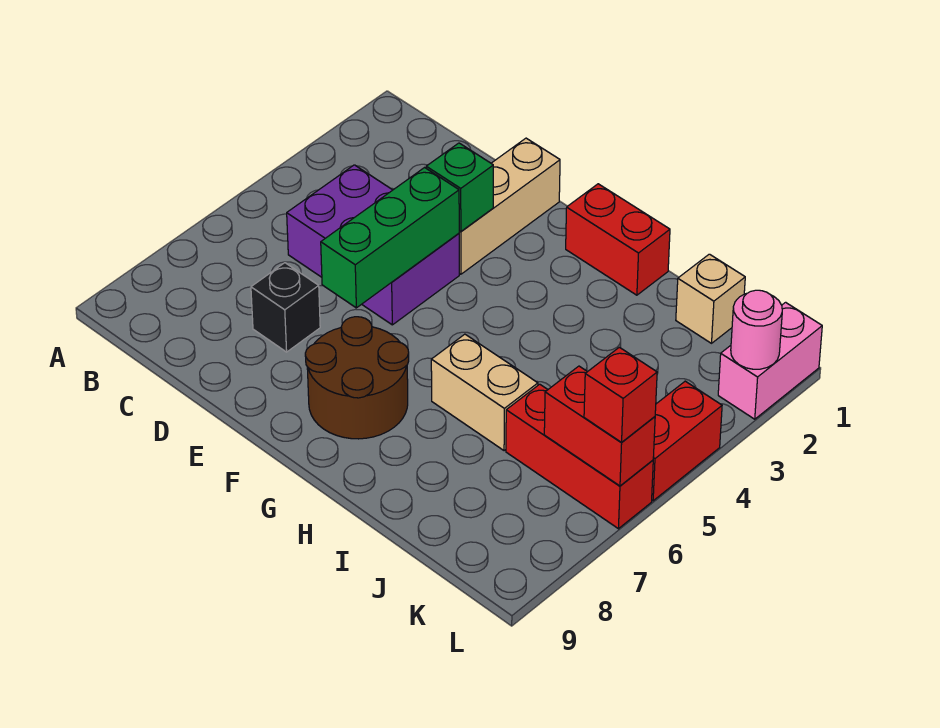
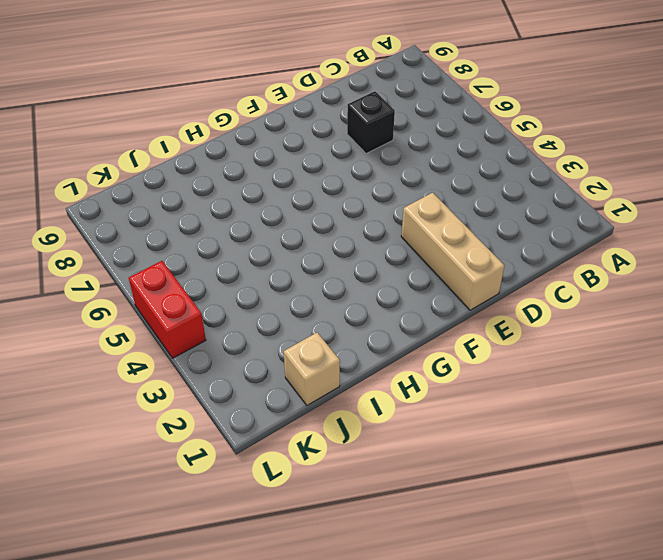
none -> purple brick C4:E5 level 1
none -> brown round brick F7:G8 level 1
none -> red brick G1:H1 level 1

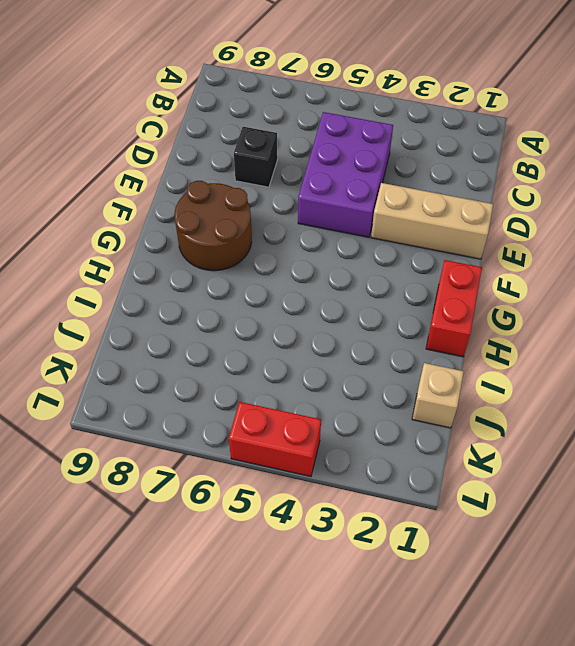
none -> tan brick H6:I6 level 1
none -> red brick J6:L6 level 1
none -> pink brick L1:L2 level 1

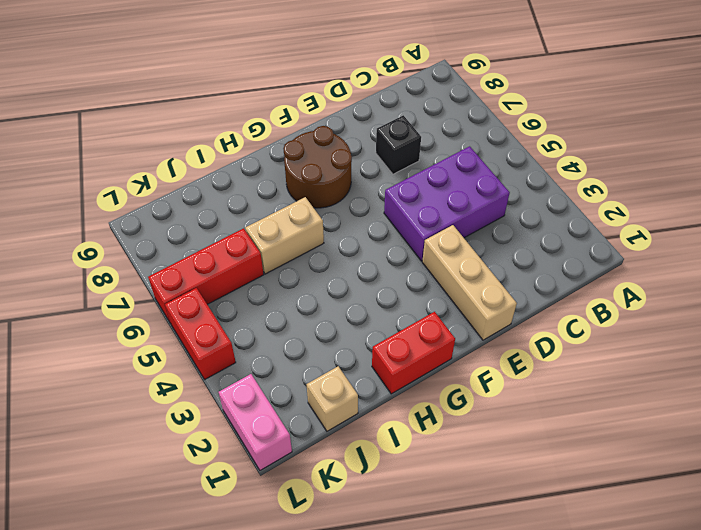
none -> green brick E3 level 2
none -> green brick E4:E6 level 2
none -> red brick K6:L6 level 2

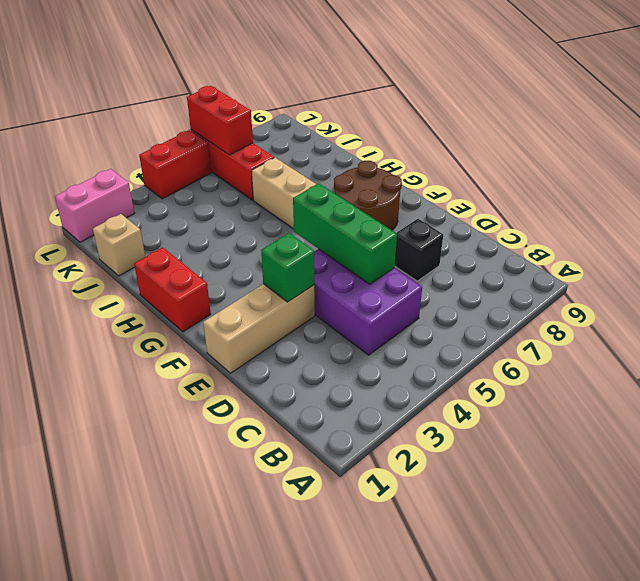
green brick D5:F5 level 2 -> green brick E4:E6 level 2
none -> pink round brick L2 level 2
none -> red brick L6 level 3

